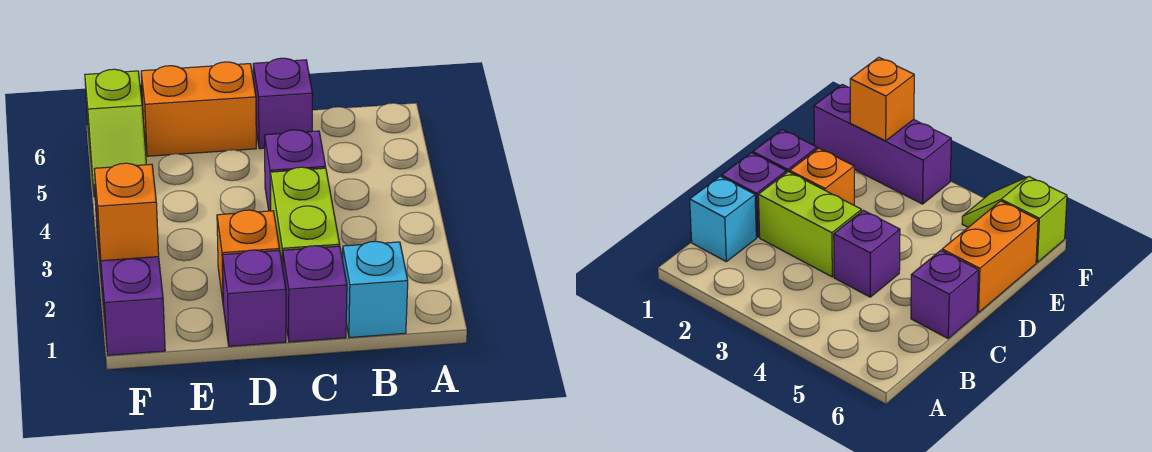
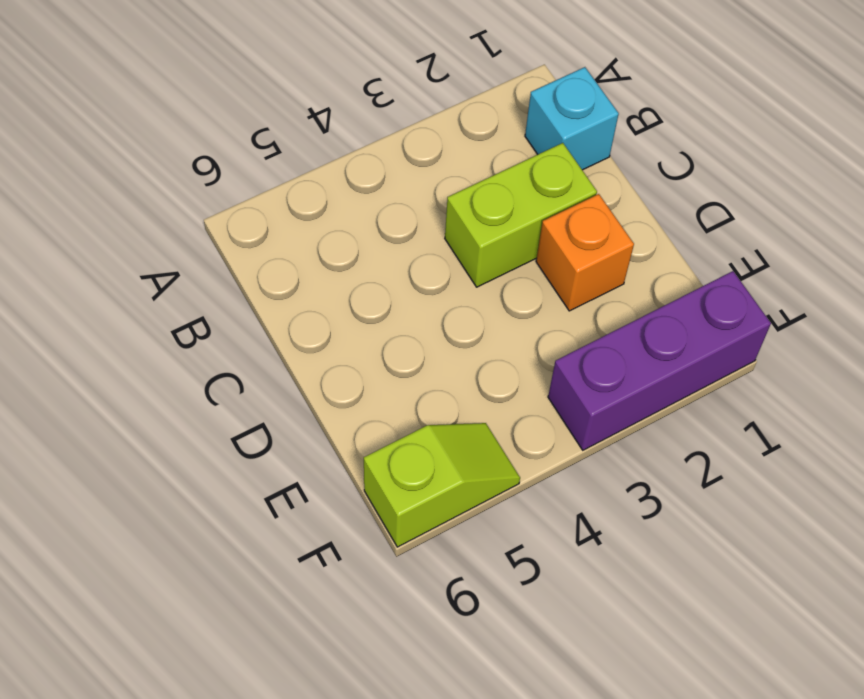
none -> purple brick C1 level 1
none -> purple brick C4 level 1

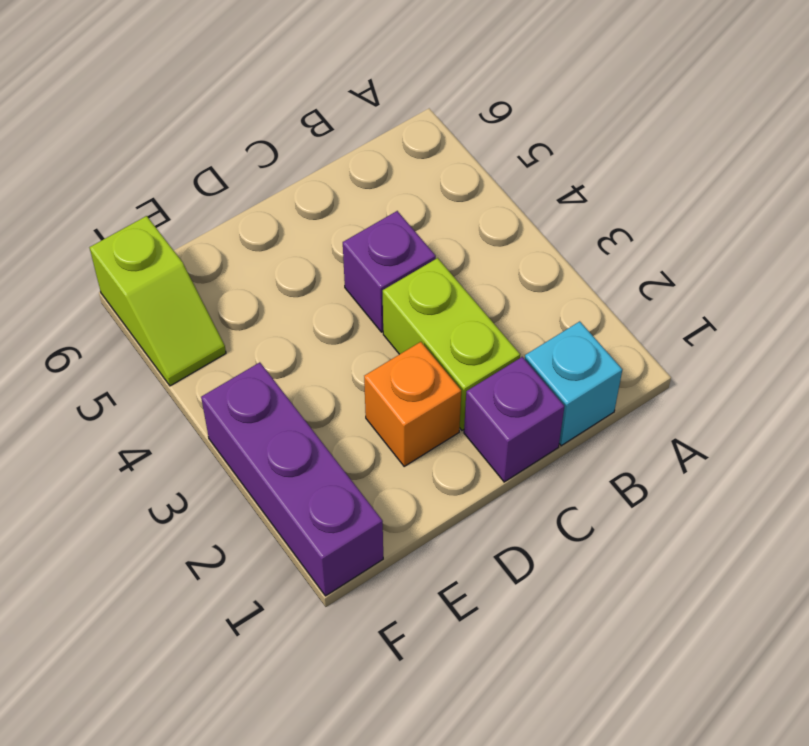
none -> purple brick C6 level 1
none -> purple brick D1 level 1

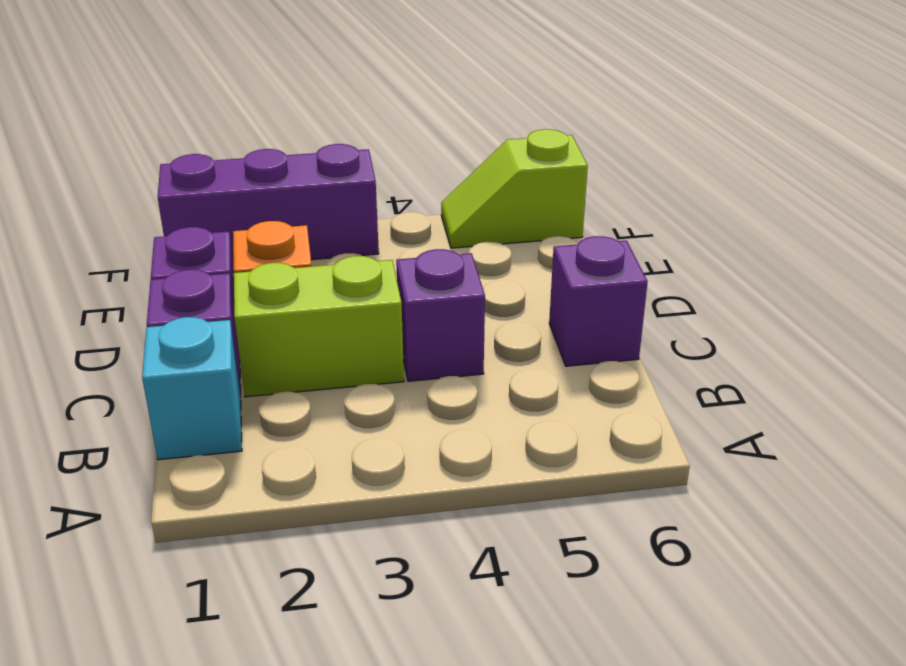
none -> orange brick D6:E6 level 1
none -> orange brick F2 level 2

